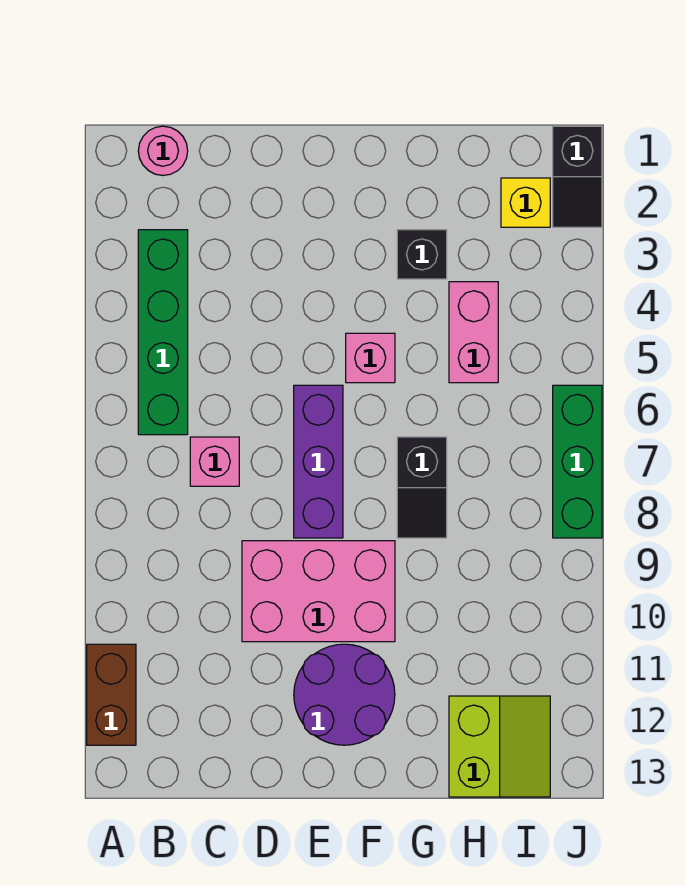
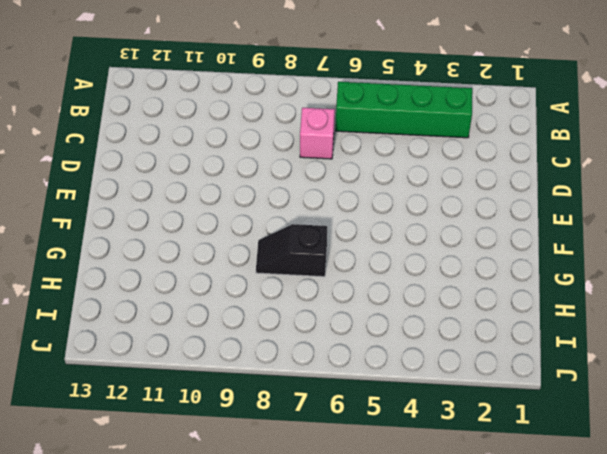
none -> brown brick A11:A12 level 1
none -> pink round brick B1 level 1
none -> pink brick D9:F10 level 1

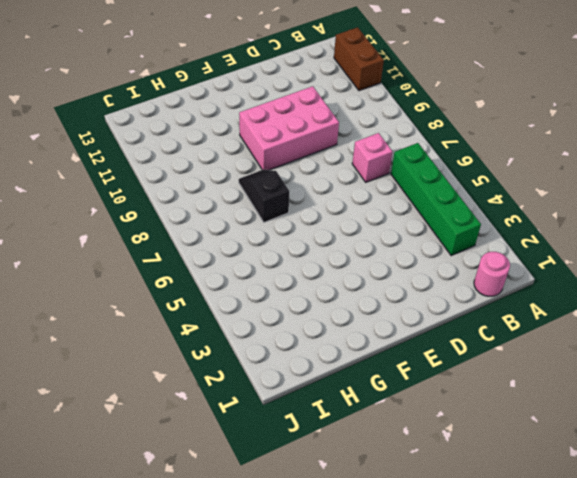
none -> purple brick E6:E8 level 1
none -> purple round brick E11:F12 level 1
none -> pink brick F5 level 1

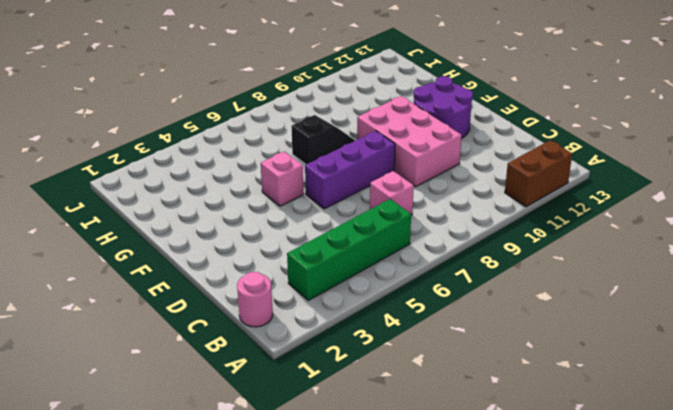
none -> black brick G3 level 1
none -> pink brick H4:H5 level 1
none -> lime slope H12:I13 level 1 top H

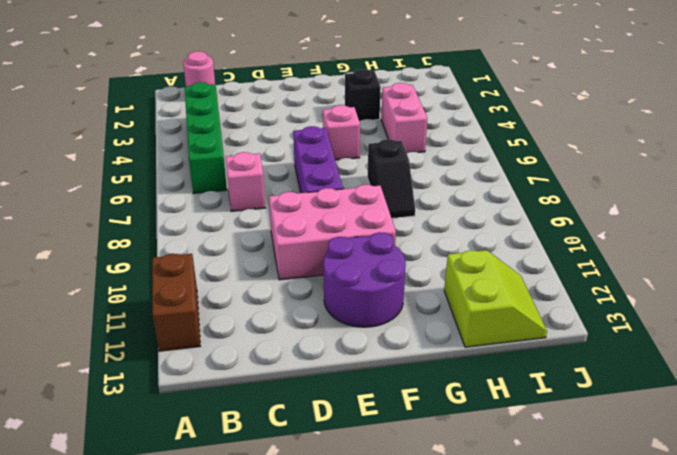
none -> yellow brick I2 level 1
none -> black slope J1:J2 level 1 top 1
none -> green brick J6:J8 level 1

